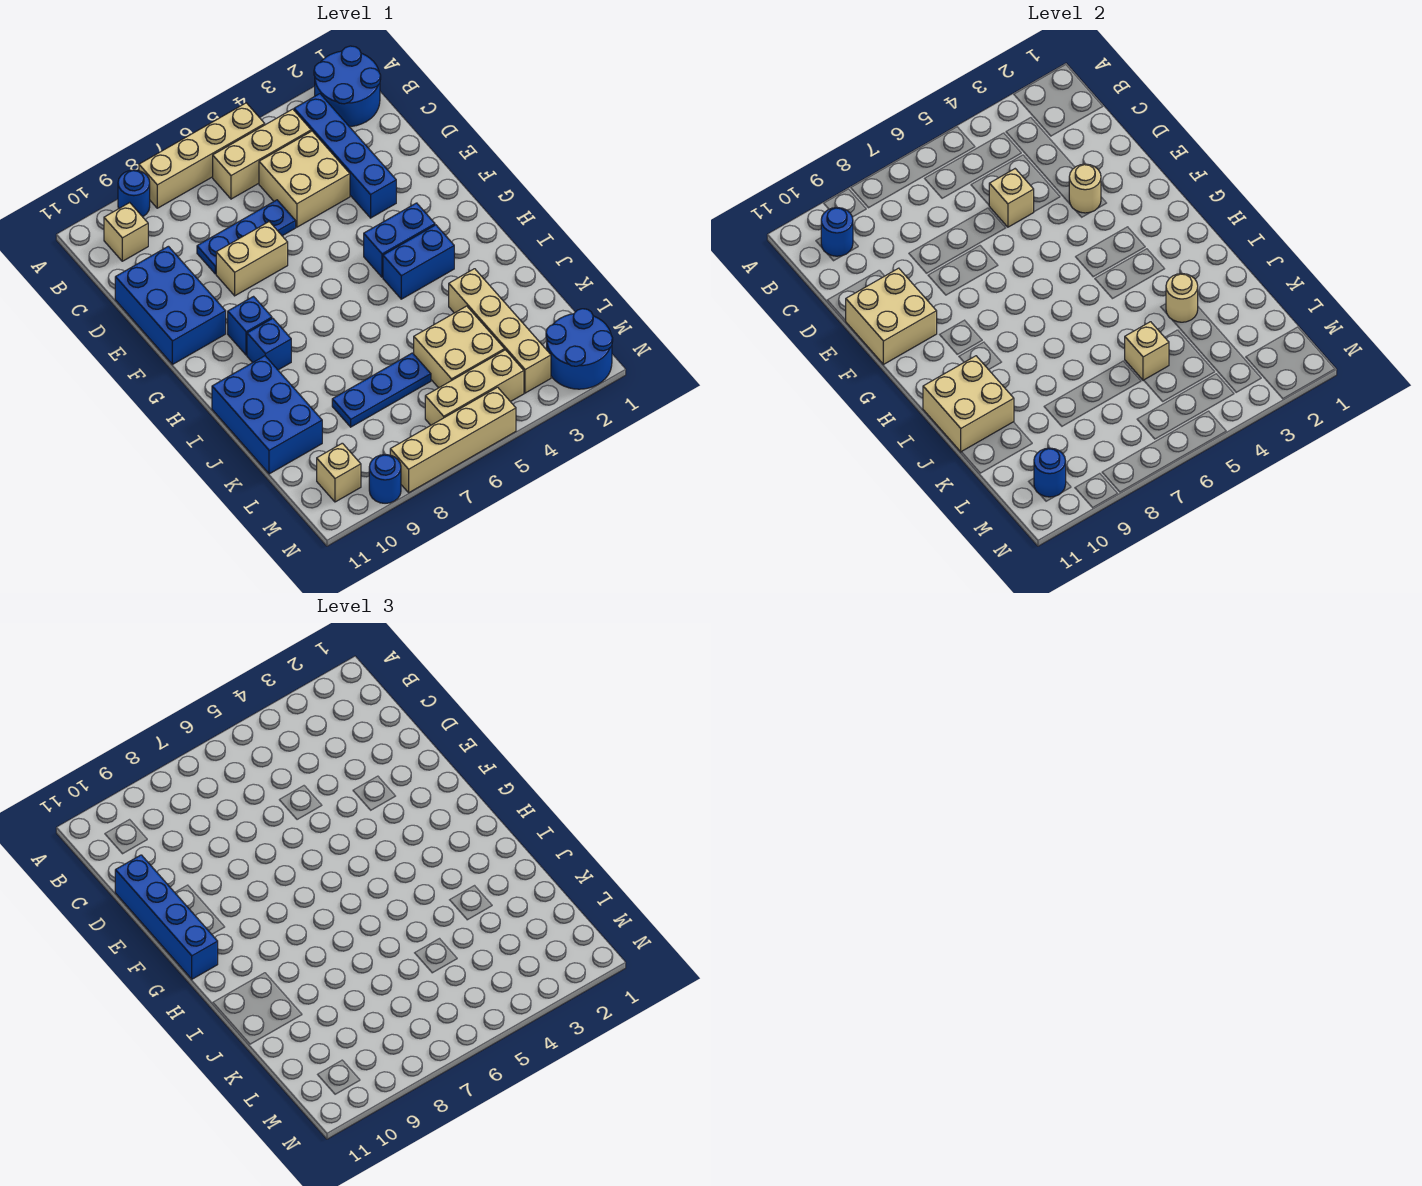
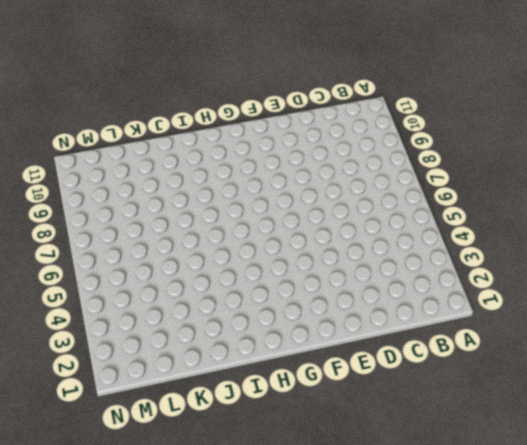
none -> blue round brick A1:B2 level 1
none -> tan brick A5:A8 level 1
none -> blue round brick A9 level 1
none -> blue brick B3:E3 level 1

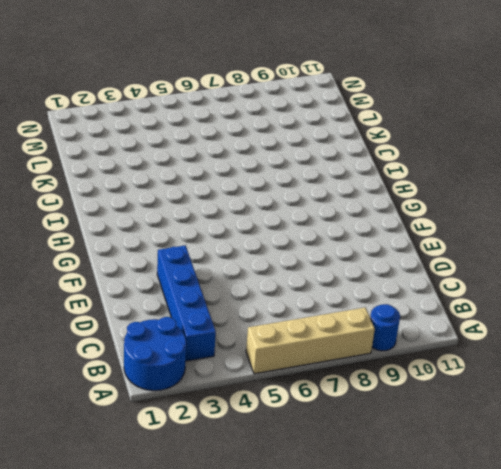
none -> tan brick B4:B6 level 1
none -> tan brick B10 level 1
none -> tan brick C4:D5 level 1
none -> blue plate D6:D8 level 1

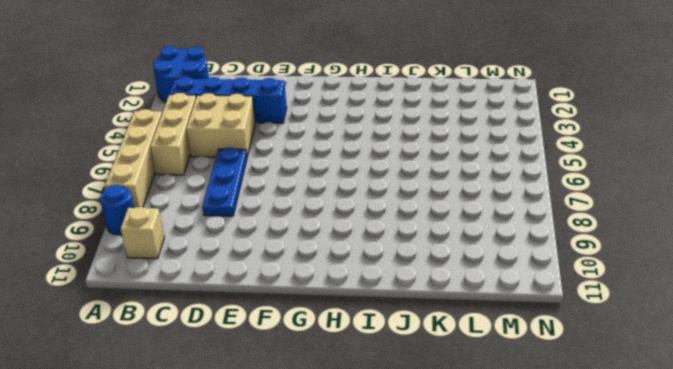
none -> blue brick D10:F11 level 1
none -> tan brick E7:E8 level 1
none -> blue brick G3:G4 level 1
none -> blue brick G9 level 1

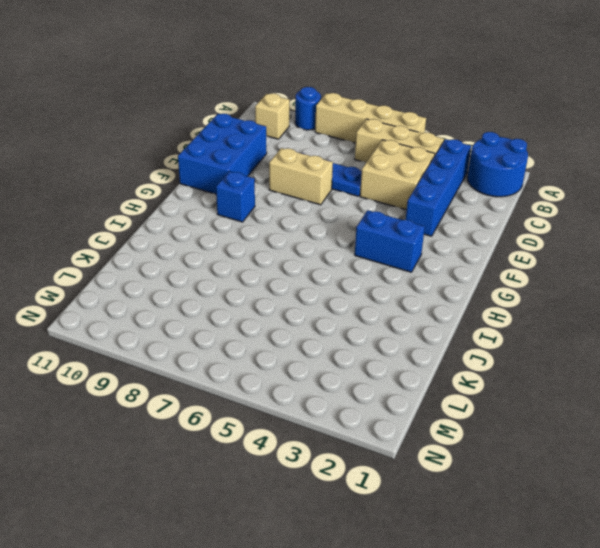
none -> blue brick H3:H4 level 1
none -> blue brick H9 level 1
none -> blue brick I10:K11 level 1
none -> tan brick J3:M3 level 1

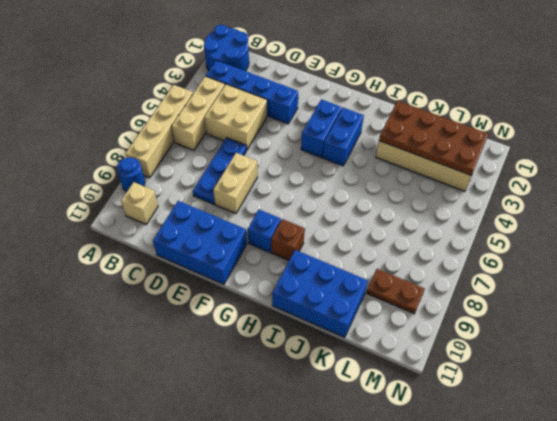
brown brick H9 level 1 -> blue brick H9 level 1
brown plate J2:M3 level 2 -> tan round brick J3 level 2
brown plate L9:M9 level 1 -> none
none -> tan brick K4:L5 level 1
none -> blue plate K6:K8 level 1
none -> blue round brick M1:N2 level 1
none -> tan brick M4:M6 level 1

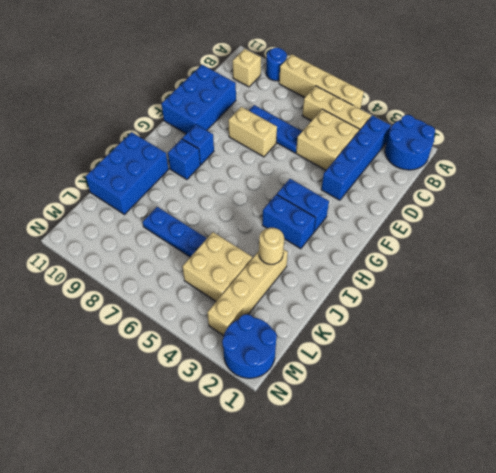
none -> tan brick M4:M6 level 1
none -> tan brick M10 level 1
none -> tan brick N5:N8 level 1
none -> blue round brick N9 level 1

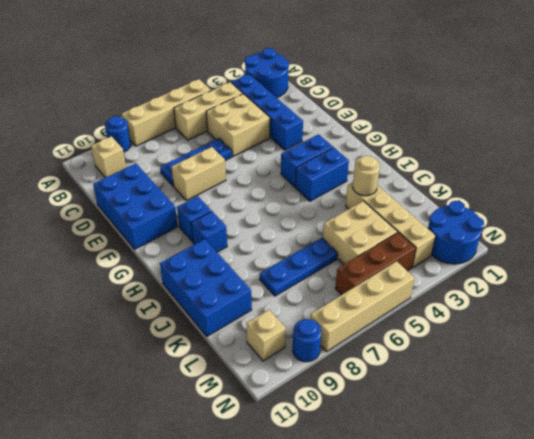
brown brick M4:M6 level 1 -> tan brick M4:M6 level 1
none -> blue round brick B10 level 2
none -> tan brick D5 level 2
none -> tan round brick E3 level 2
none -> tan brick E10:F11 level 2

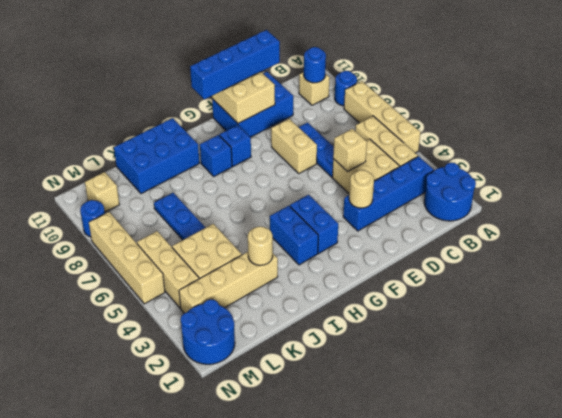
none -> tan brick I10:J11 level 2
none -> tan brick K5 level 2
none -> blue round brick M10 level 2

